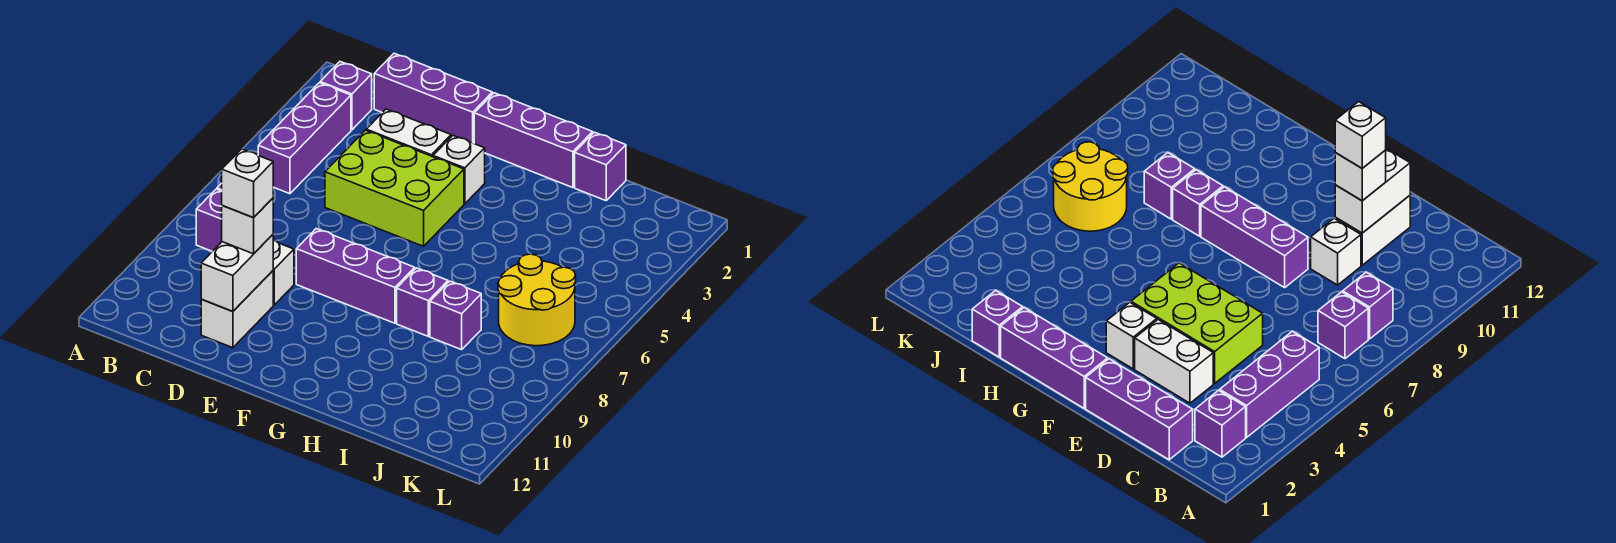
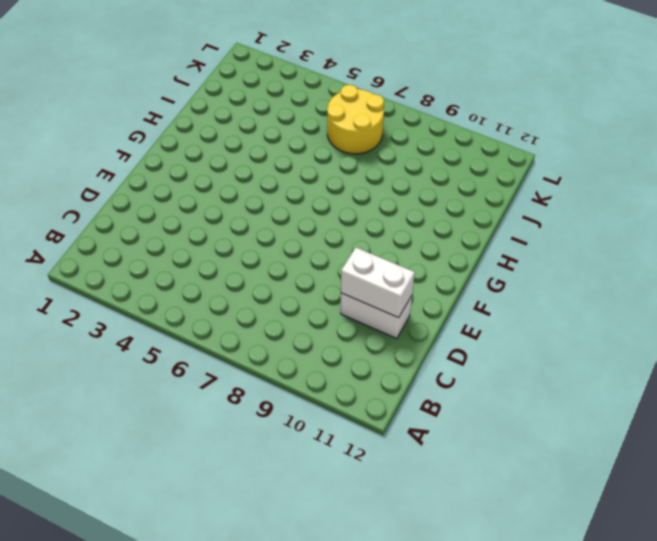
none -> purple brick B2 level 1
none -> purple brick B3:B5 level 1
none -> purple brick B7 level 1

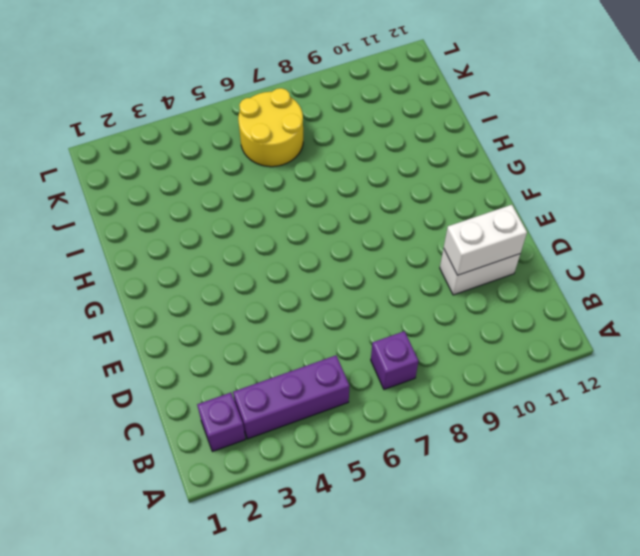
none -> purple brick B8 level 1
none -> purple brick C1:E1 level 1
none -> white brick D3:E3 level 1

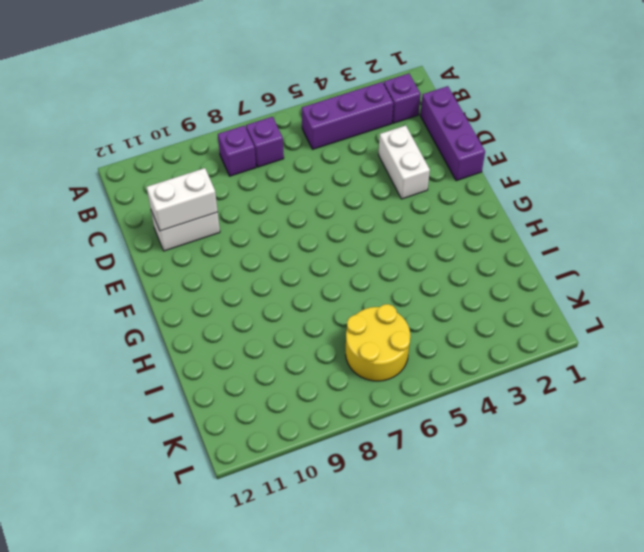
none -> lime brick D4:F5 level 1
none -> white brick D9 level 1
none -> purple brick E8:G8 level 1

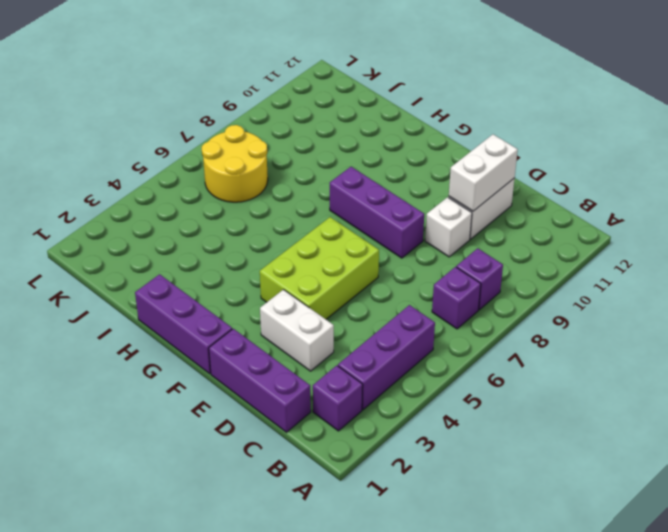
lime brick E4:F6 level 1 -> lime brick D4:F5 level 1
none -> white brick F3 level 1
none -> purple brick H8 level 1
none -> purple brick I1 level 1

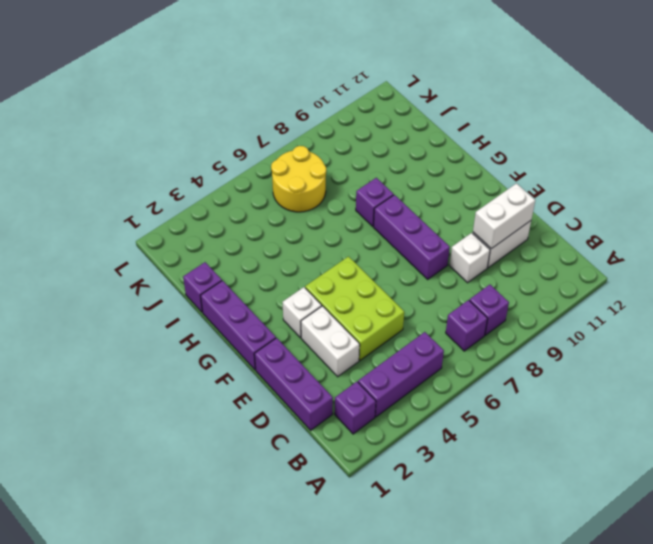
none -> purple brick I8 level 1
none -> white brick D10 level 3
none -> white brick D10 level 4

